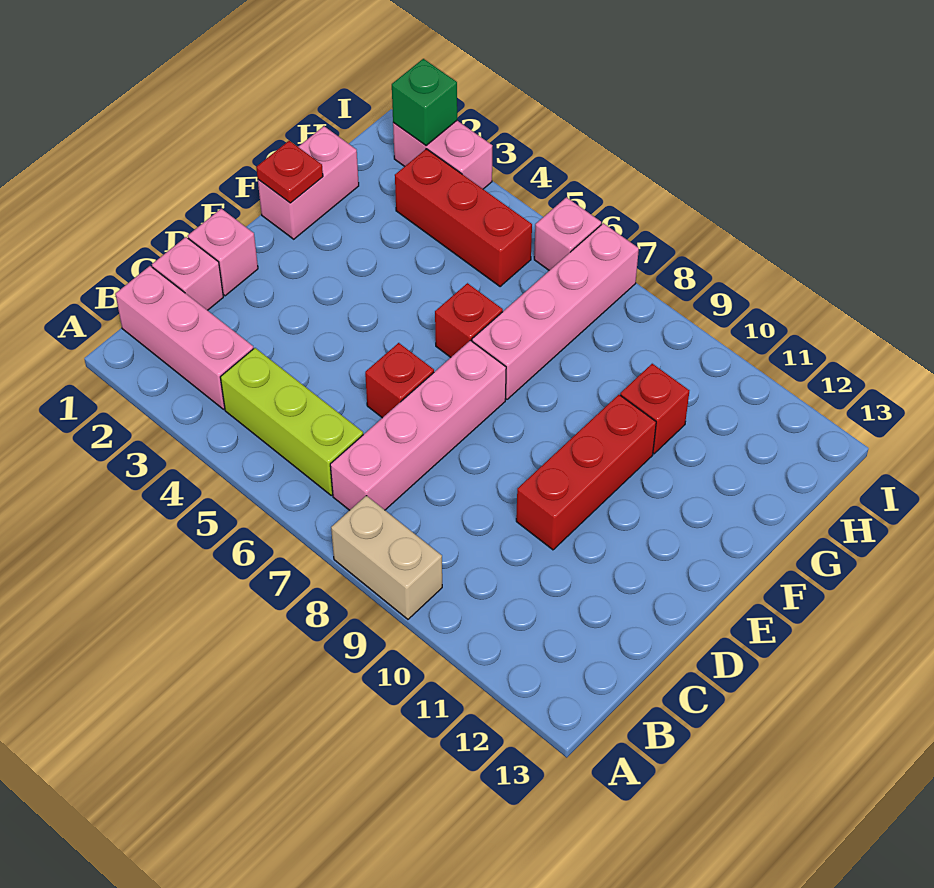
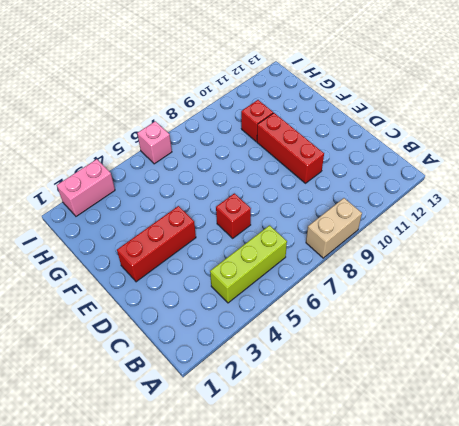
red brick E2:E4 level 1 -> red brick H3:H5 level 1
none -> pink brick B1:B3 level 1
none -> pink brick B7:E7 level 1
none -> pink brick C1 level 1

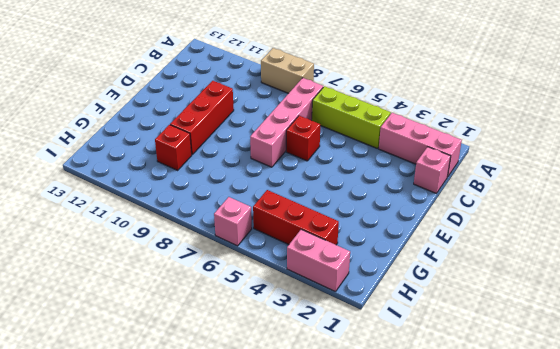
none -> pink brick D1 level 1
none -> pink brick F1:G1 level 1
none -> red brick F6 level 1

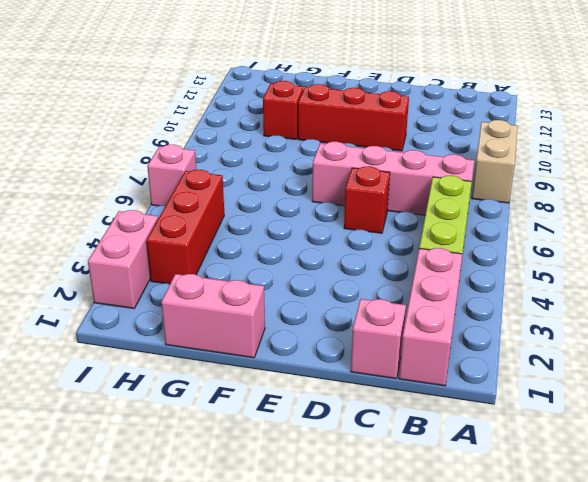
none -> pink brick D1 level 1
none -> red brick F6 level 1
none -> pink brick F7:I7 level 1

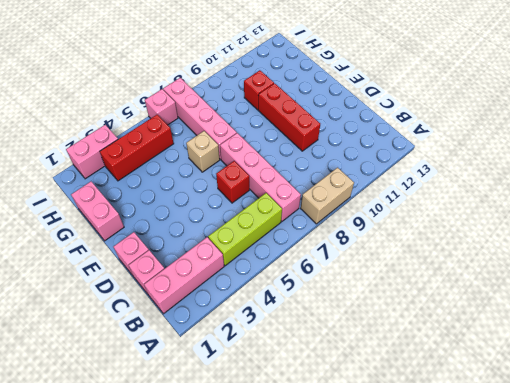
tan brick F6 level 1 -> red brick F6 level 1
none -> red plate F1 level 2
none -> green brick I2 level 2

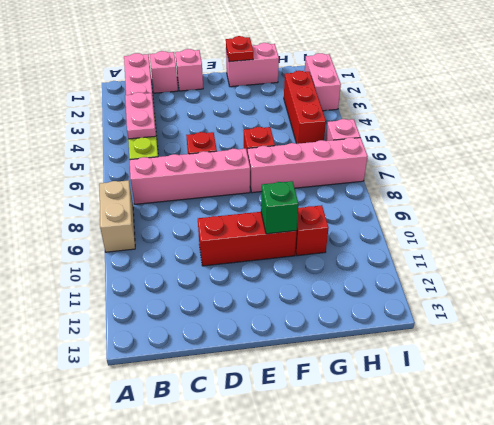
pink plate B4:B5 level 2 -> none
green brick F10 level 2 -> green brick I2 level 2

